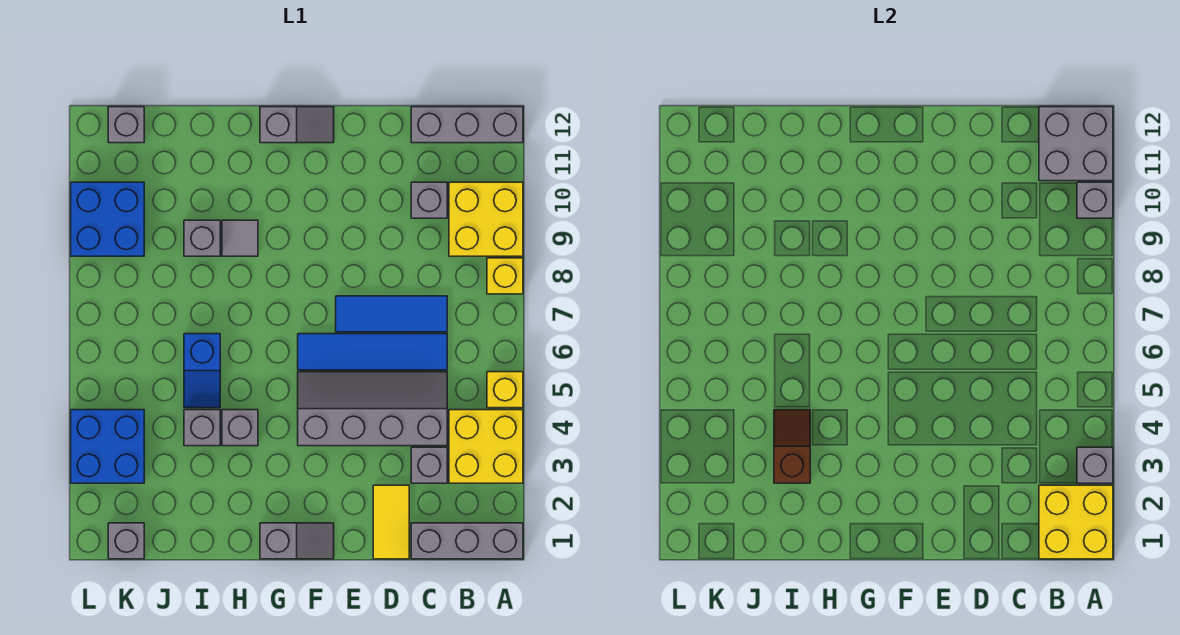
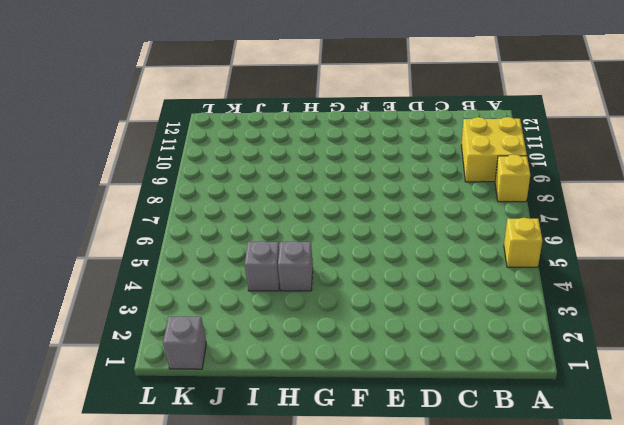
none -> grey brick A1:C1 level 1
none -> yellow brick A3:B4 level 1
none -> grey brick A12:C12 level 1

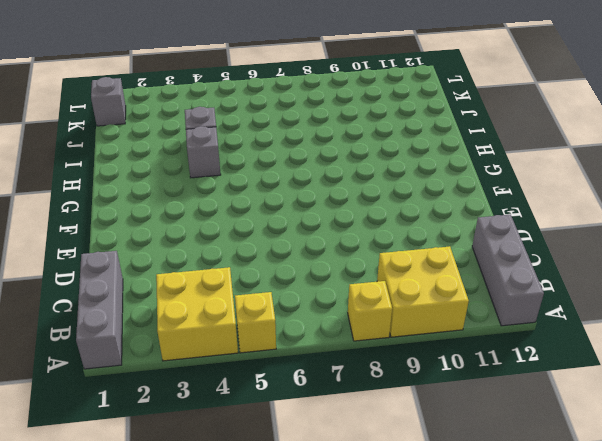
none -> grey brick C3 level 1
none -> grey slope C4:F5 level 1 top 4
none -> blue tile C6:F6 level 1

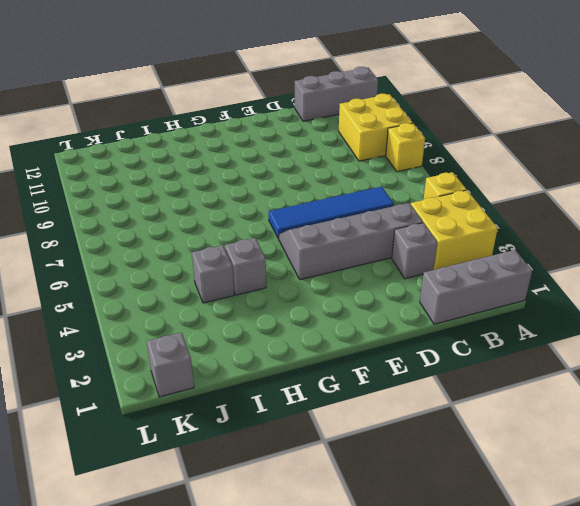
none -> blue tile C7:E7 level 1
none -> grey brick C10 level 1
none -> yellow tile D1:D2 level 1

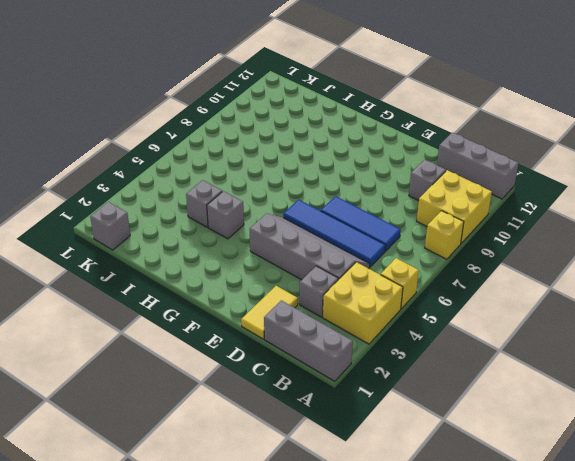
none -> grey slope F1:G1 level 1 top G
none -> grey slope F12:G12 level 1 top G
none -> grey tile H9 level 1

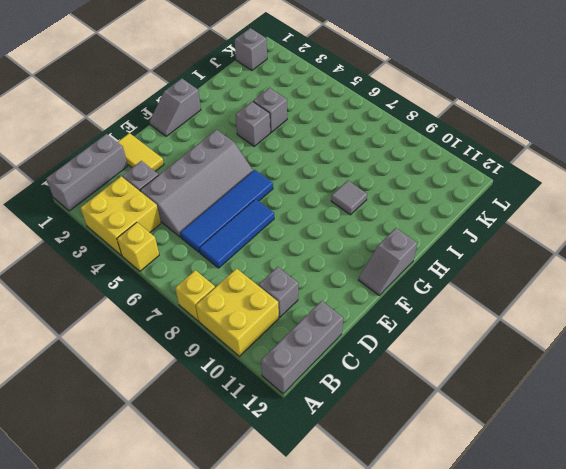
none -> blue slope I5:I6 level 1 top 6
none -> grey brick I9 level 1
none -> blue brick K3:L4 level 1

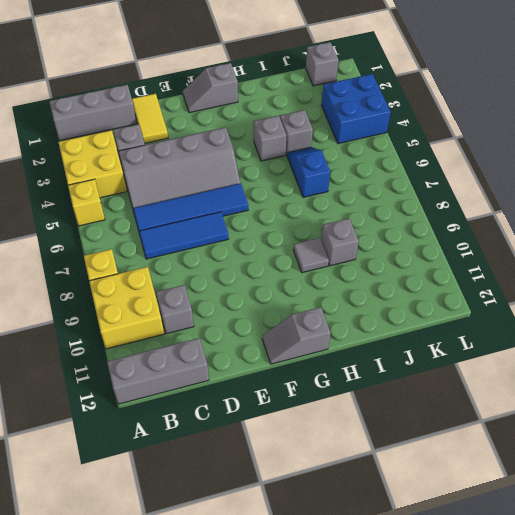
none -> blue brick K9:L10 level 1
none -> grey brick K12 level 1
none -> yellow brick A1:B2 level 2

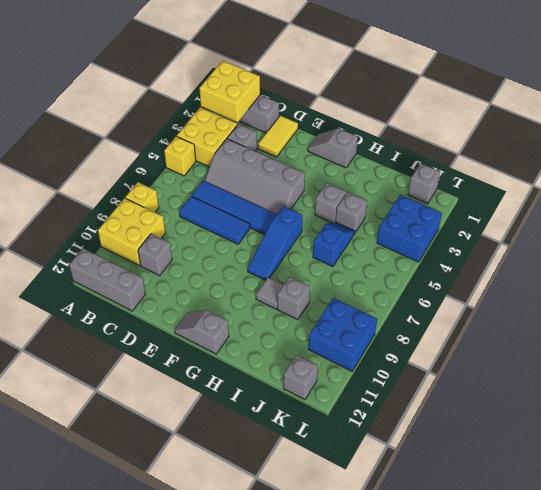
blue slope G6:G8 level 1 top 6 -> none
none -> grey brick A3 level 2
none -> grey brick A10 level 2
none -> grey brick A11:B12 level 2

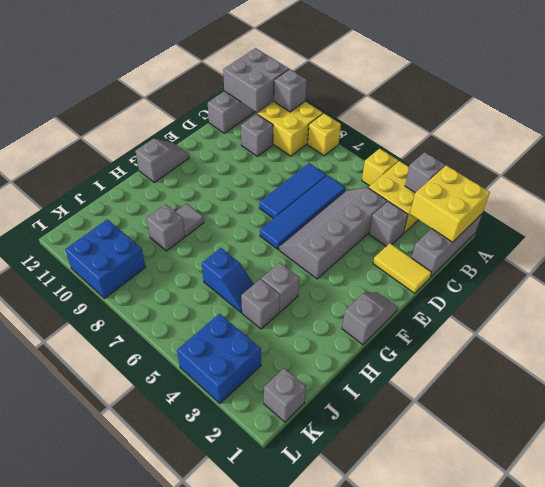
none -> grey brick K12 level 1
none -> brown slope I3:I4 level 2 top 3

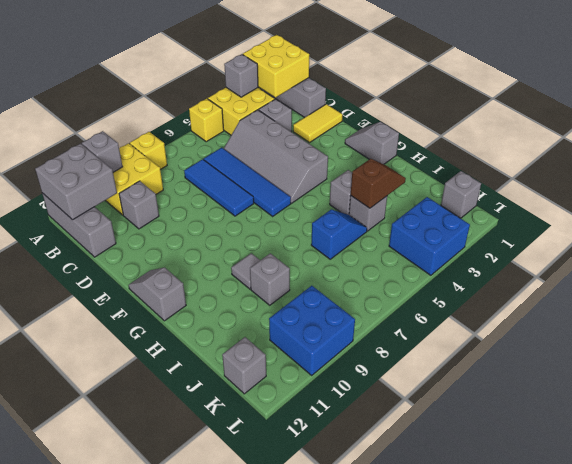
brown slope I3:I4 level 2 top 4 -> brown slope I3:I4 level 2 top 3

